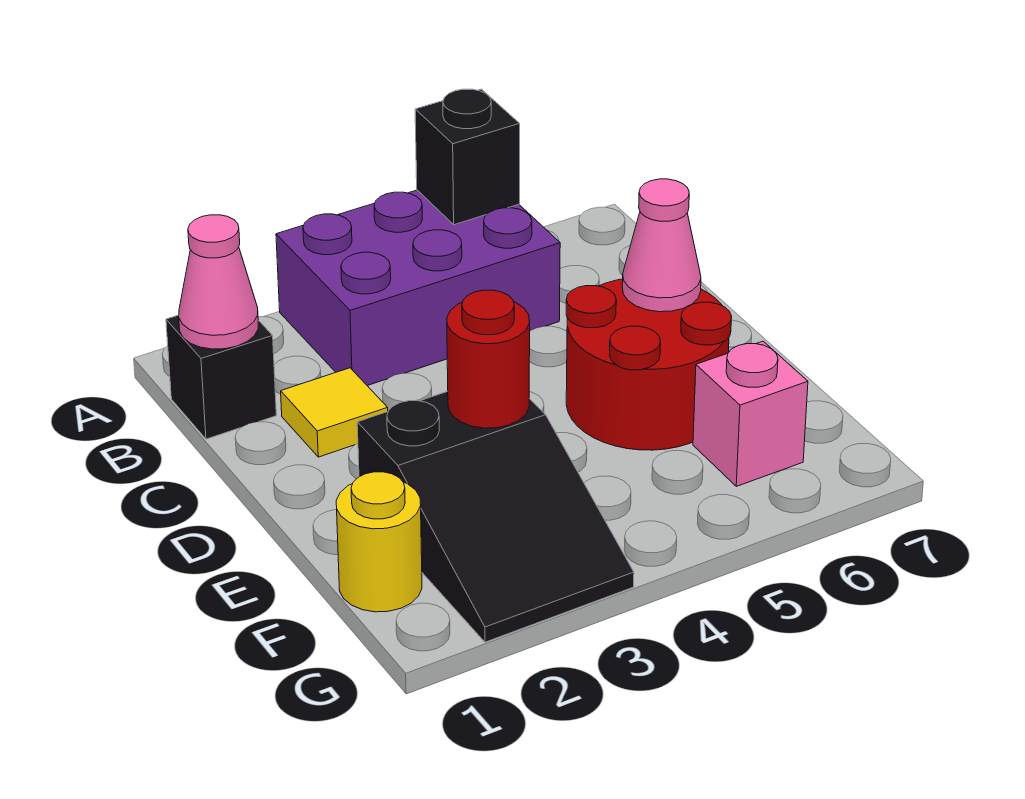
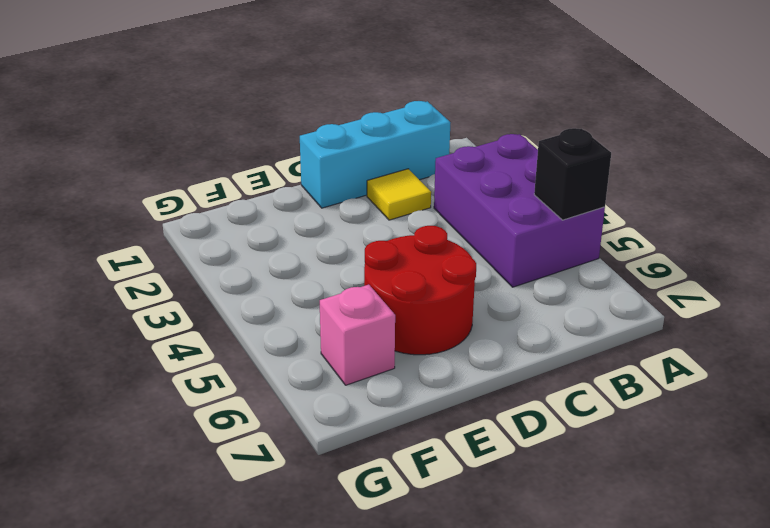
cyan brick B1:D1 level 1 -> black brick B1 level 1
none -> black slope E2:G3 level 1 top E
none -> yellow round brick F1 level 1

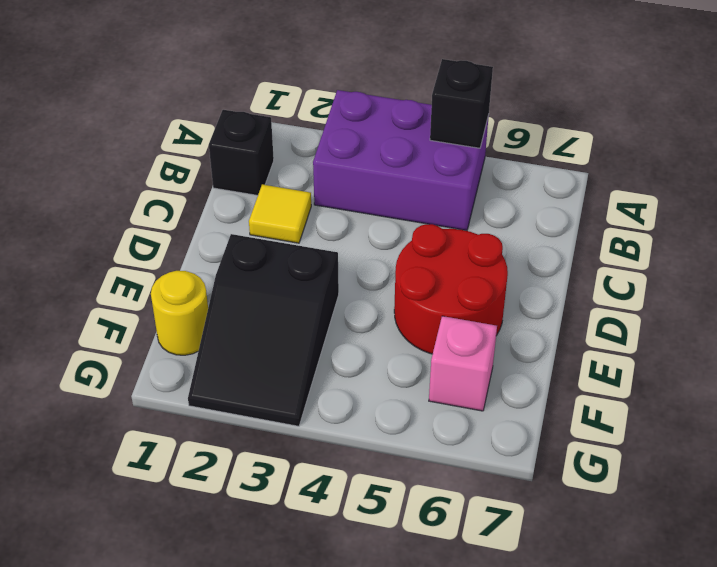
none -> pink cone B1 level 2
none -> pink cone D6 level 2

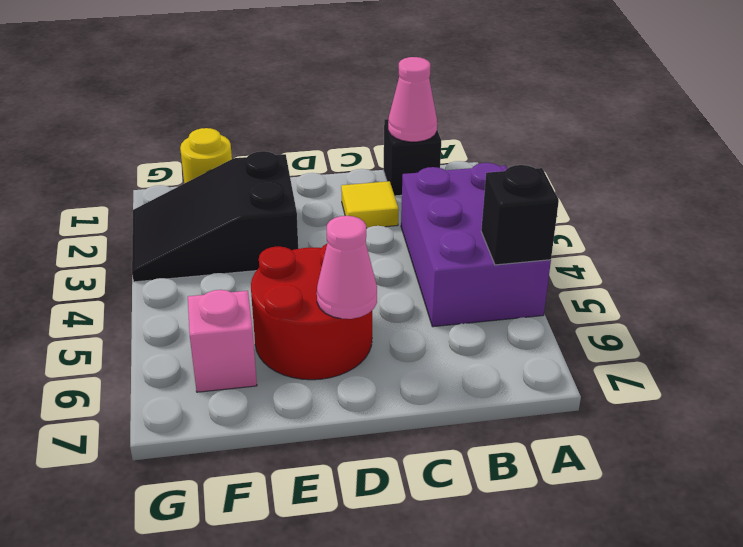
none -> red round brick E3 level 2

